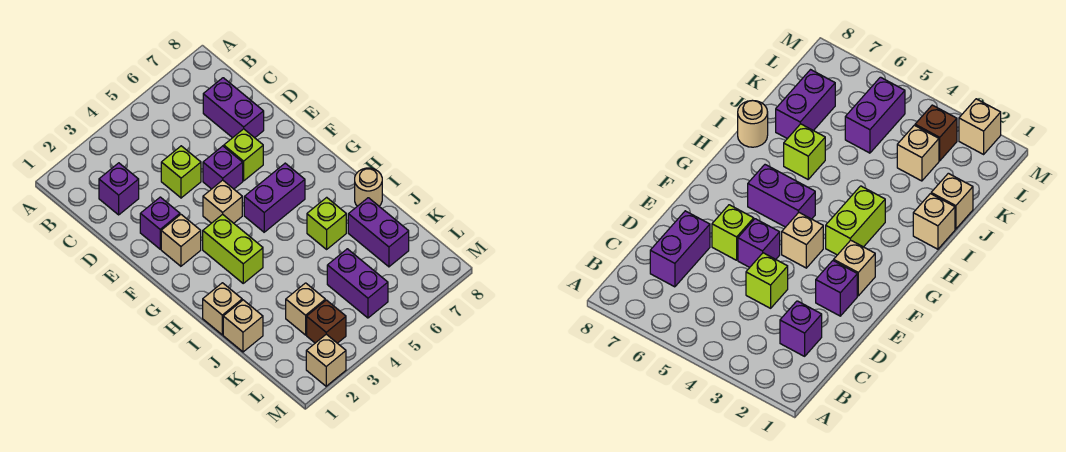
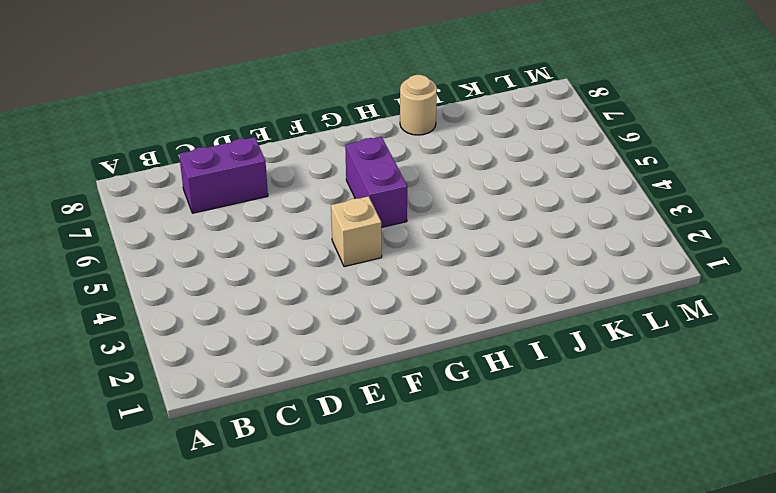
none -> purple brick C2 level 1
none -> lime brick D4 level 1
none -> purple brick E2 level 1

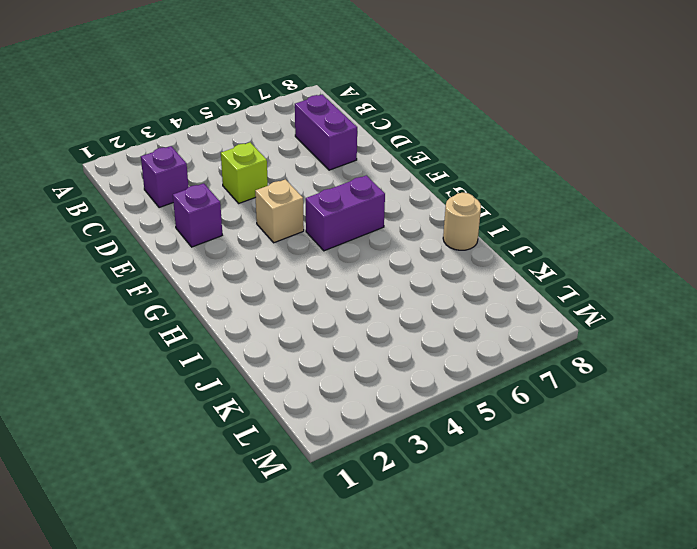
none -> purple brick E5 level 1
none -> lime brick E6 level 1
none -> tan brick F2 level 1

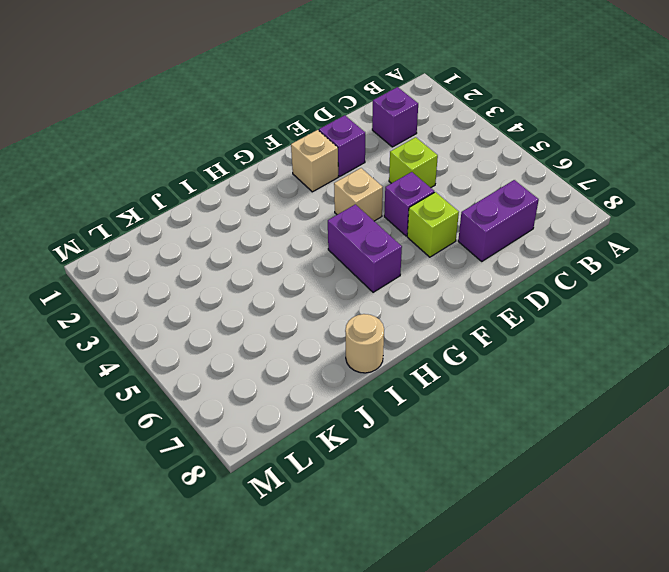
none -> lime brick G3:H3 level 1
none -> tan brick I1 level 1
none -> lime brick I6 level 1

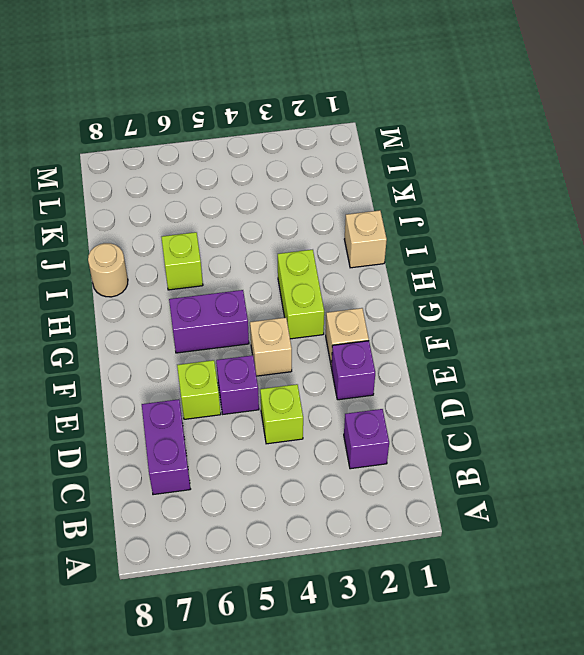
none -> tan brick J1 level 1
none -> purple brick J7:K7 level 1
none -> tan brick K3 level 1

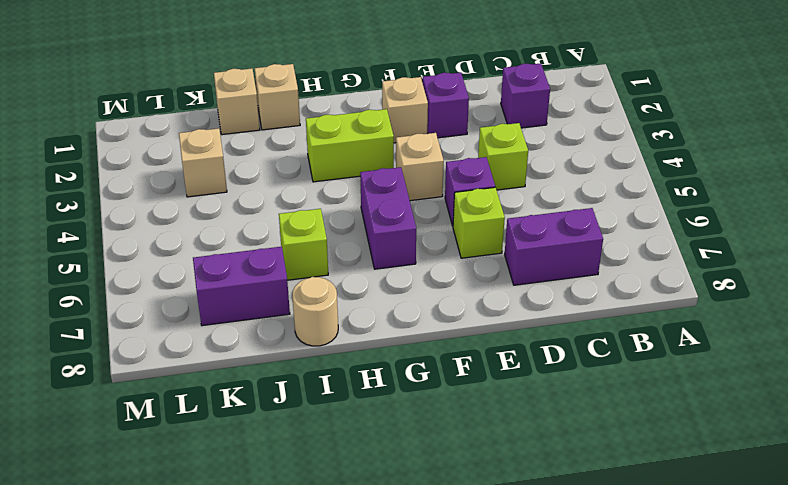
none -> purple brick K5:L5 level 1
none -> brown brick L3 level 1
none -> tan brick M2 level 1

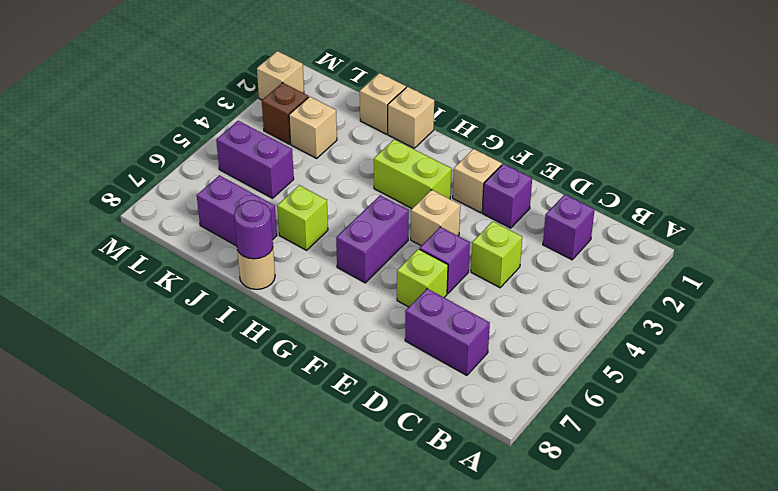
purple round brick I8 level 2 -> none

